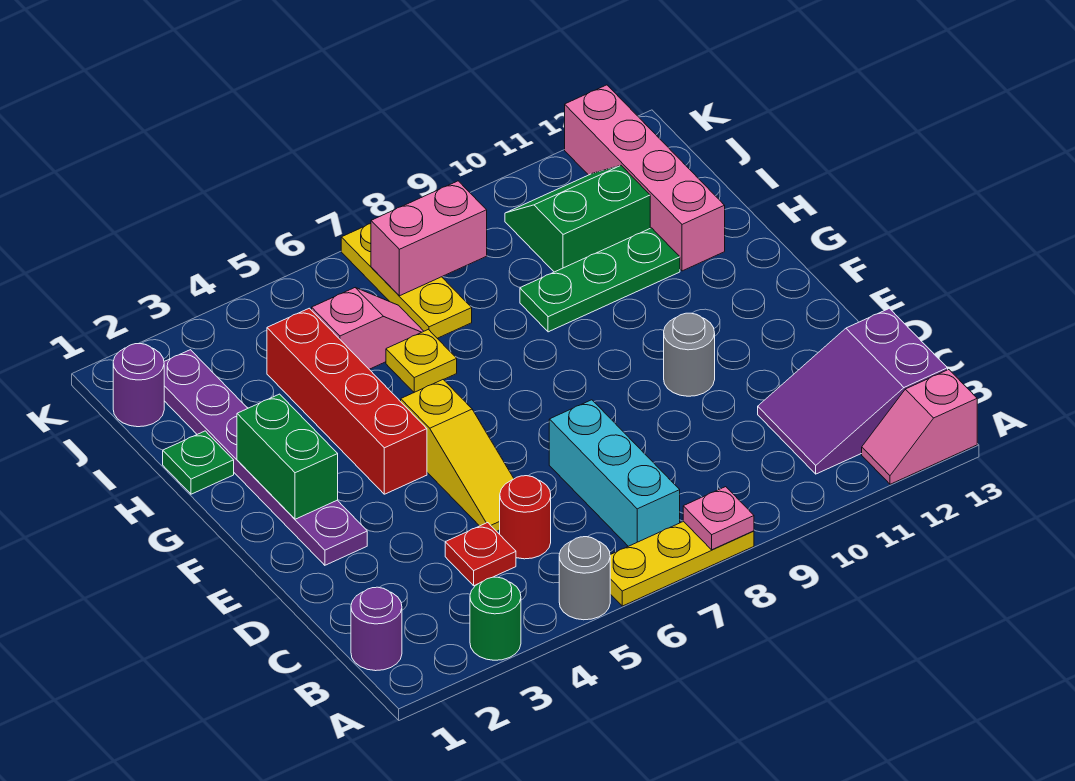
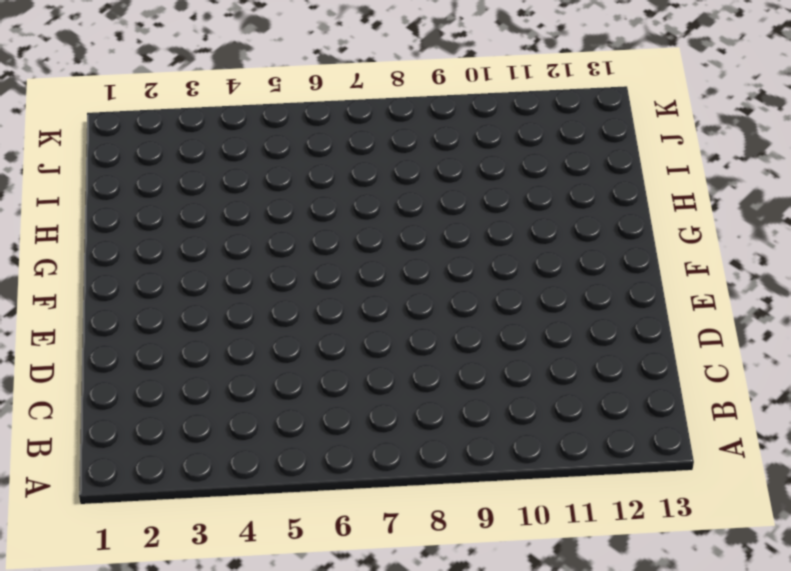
none -> green round brick A3 level 1
none -> grey round brick A5 level 1
none -> yellow plate A6:A8 level 1

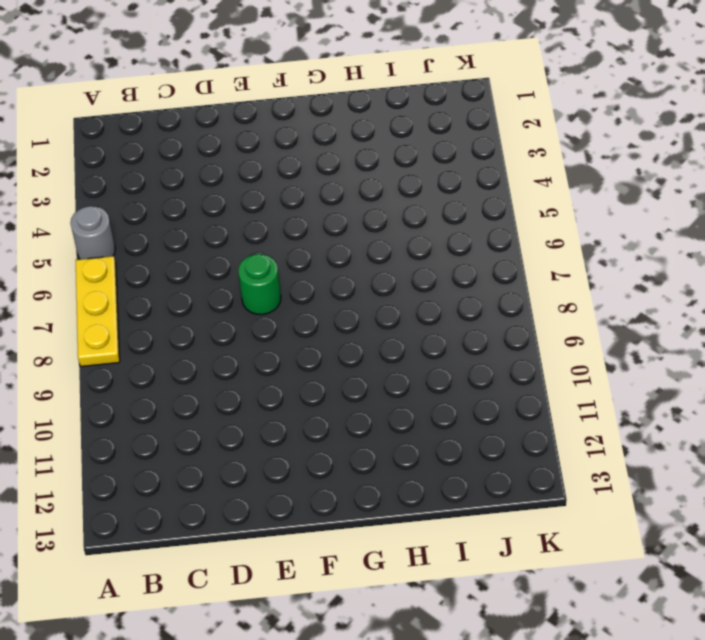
green round brick E7 level 1 -> green round brick A3 level 1
none -> pink slope A12:A13 level 1 top 13
none -> purple round brick B1 level 1
none -> cyan brick B7:D7 level 1

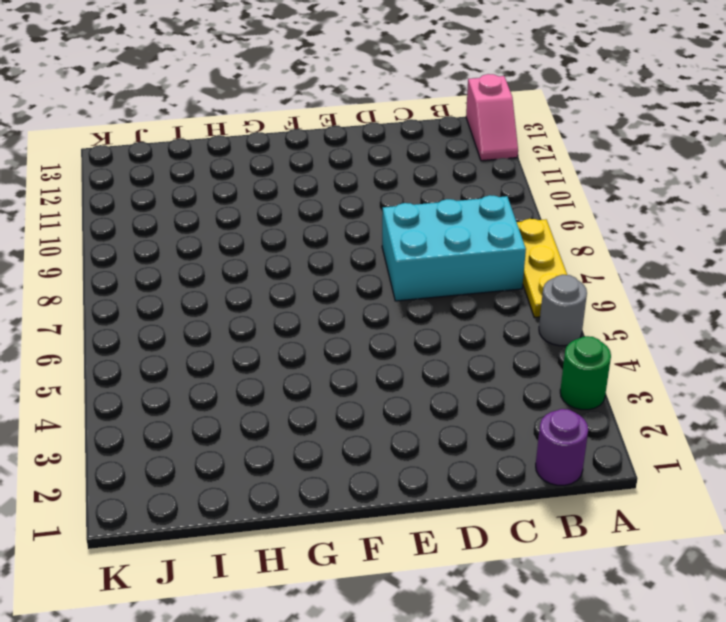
cyan brick B7:D8 level 1 -> cyan brick B7:D7 level 1
none -> purple slope B11:C13 level 1 top 13
none -> red plate C4 level 1
none -> red round brick C5 level 1

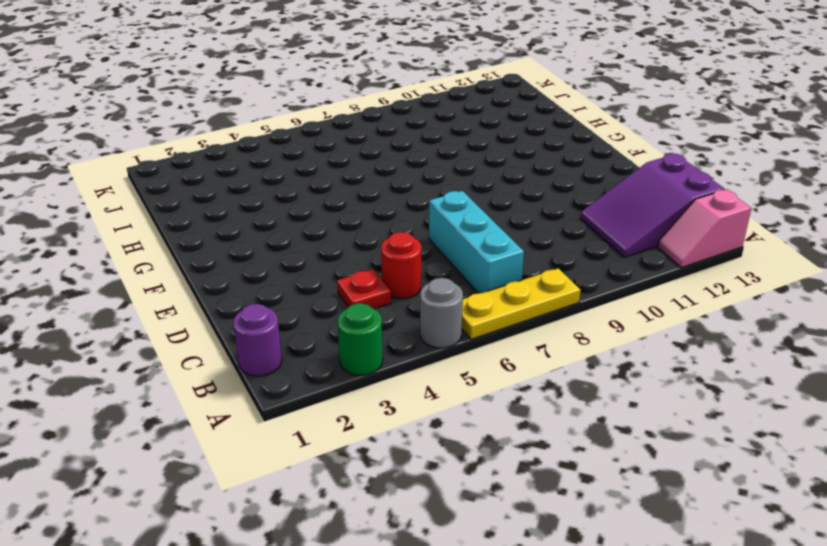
none -> yellow slope D5:F5 level 1 top F
none -> purple plate E2:J2 level 1
none -> grey round brick E10 level 1

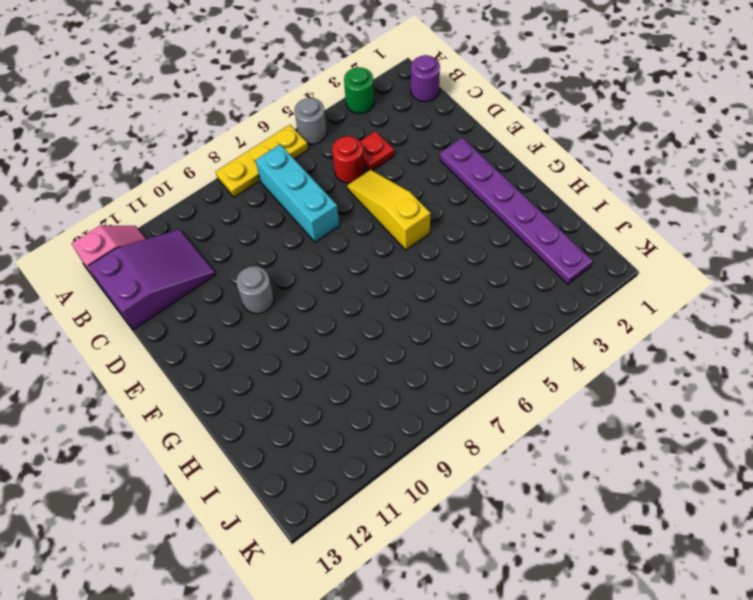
none -> red brick F4:I4 level 1
none -> green plate H1 level 1
none -> yellow plate H6 level 1

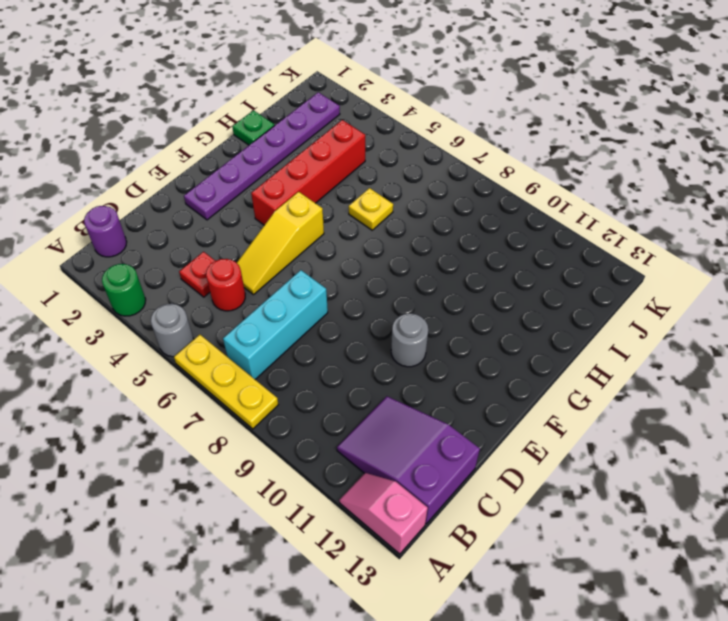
none -> green plate H9:H11 level 1
none -> pink brick H12:K12 level 1
none -> pink slope I5:I6 level 1 top 5

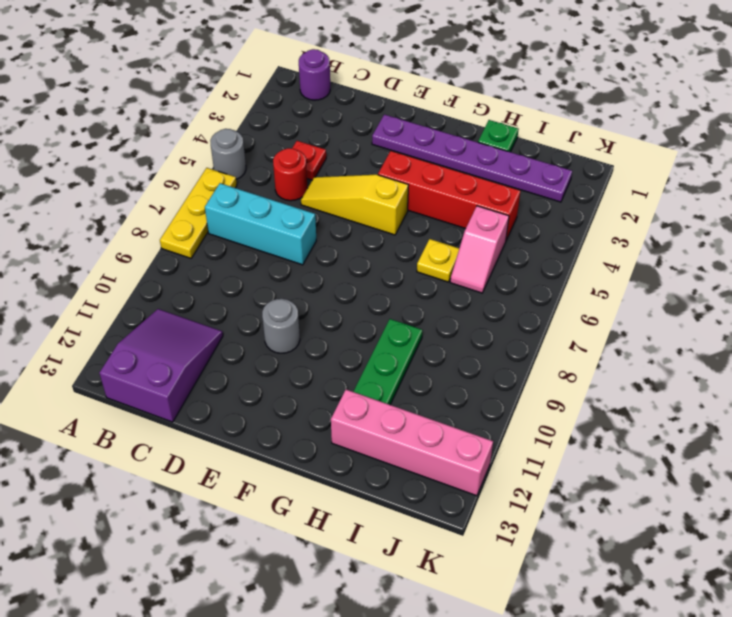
none -> green round brick A3 level 1
none -> pink slope A12:A13 level 1 top 13
none -> yellow plate I7:K7 level 1

